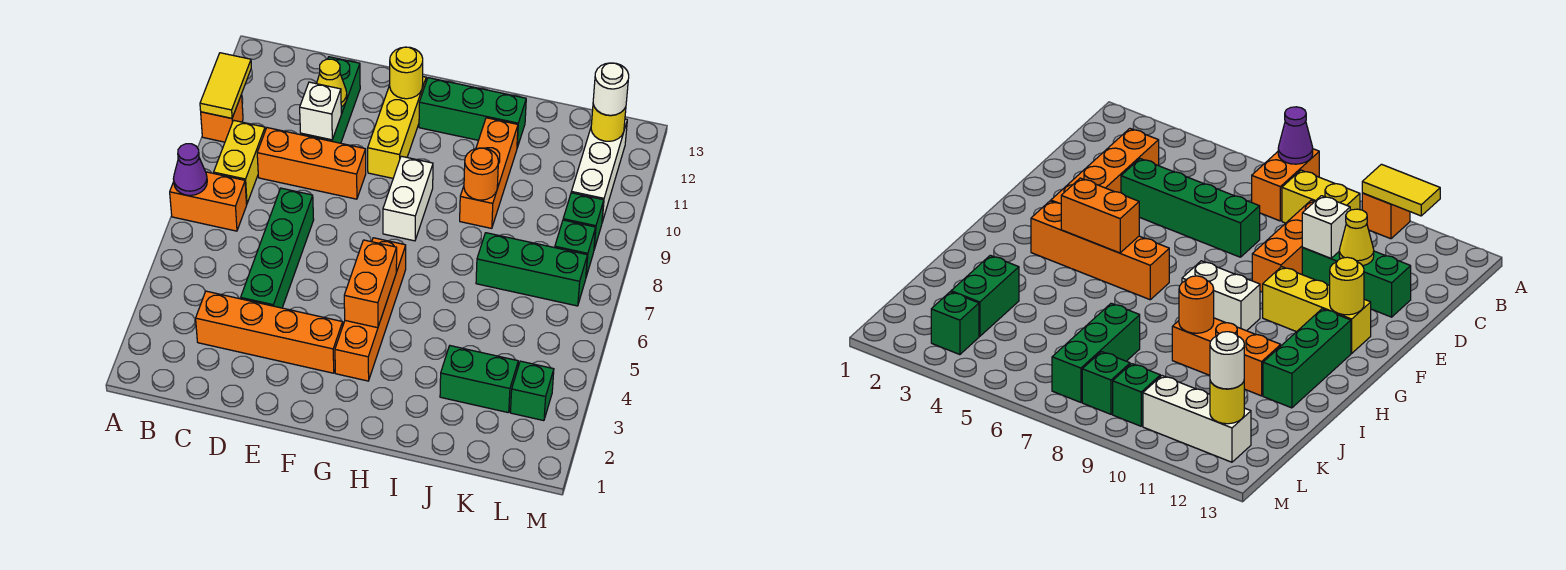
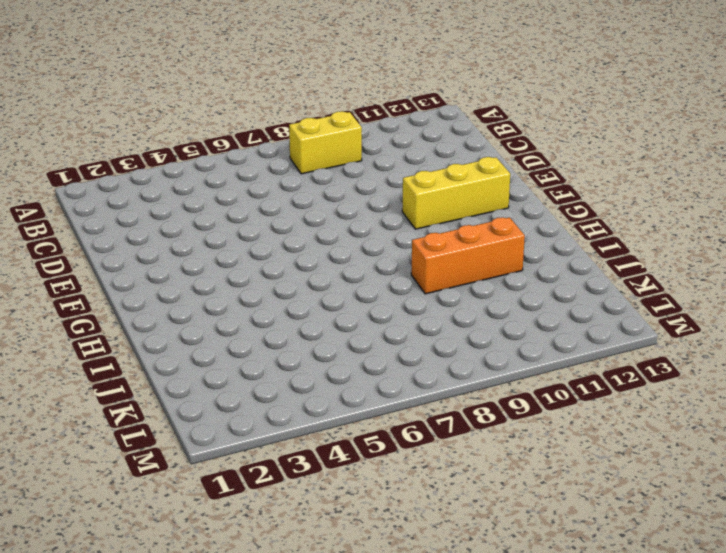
none -> orange brick A7:B7 level 1
none -> orange brick A10 level 1
none -> orange brick C3:F3 level 1

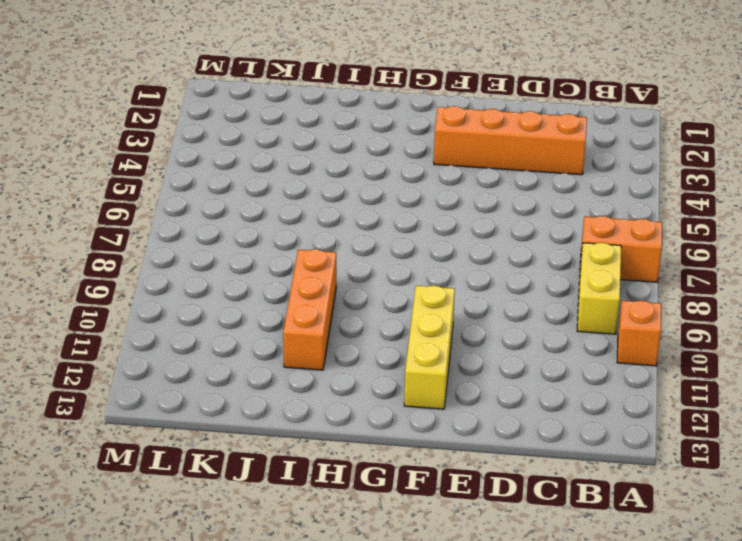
none -> orange brick C9:E9 level 1
none -> green brick D4:D7 level 1
none -> green brick D10:D12 level 1

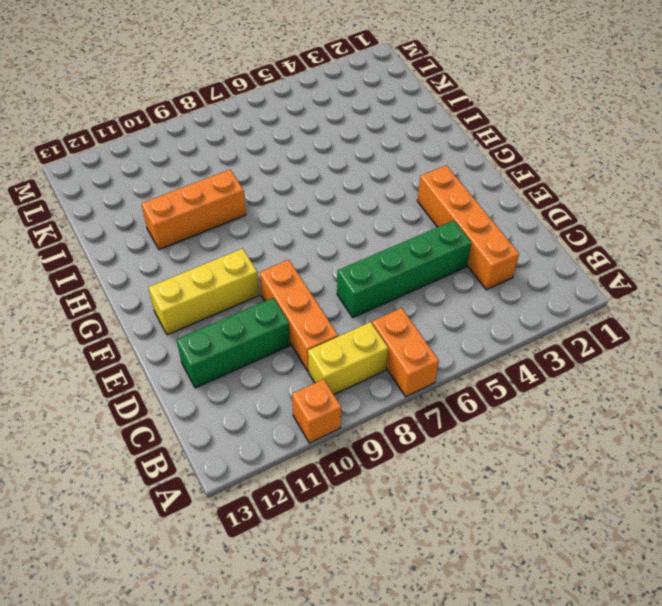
none -> orange brick G3:G6 level 1
none -> white brick G8:G9 level 1
none -> green brick G12:I12 level 1

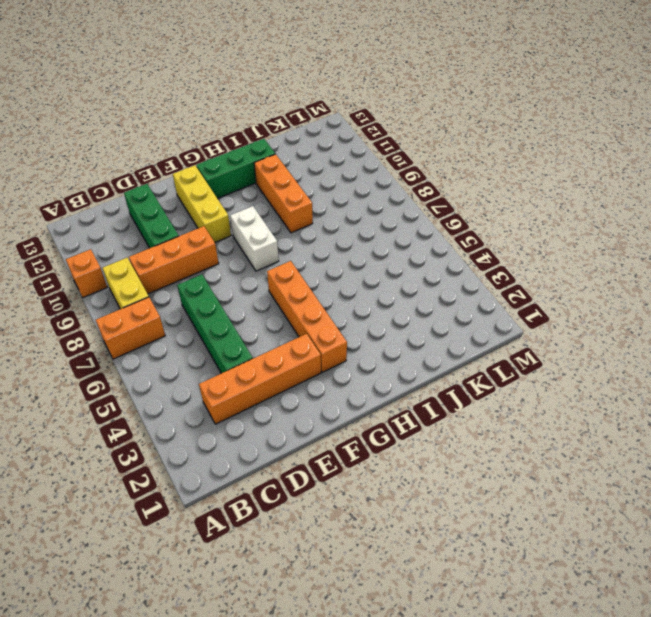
none -> green brick J3:K3 level 1
none -> green brick J7:L7 level 1
none -> green brick L3 level 1

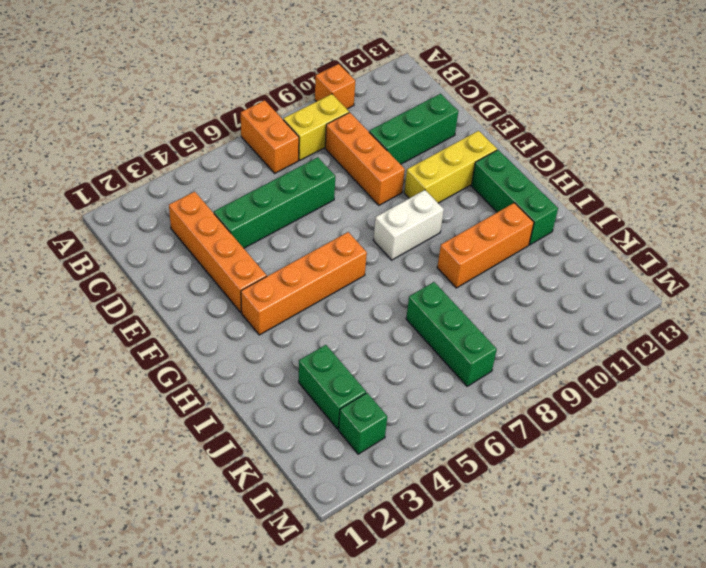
none -> green brick L8 level 1
none -> green brick L9 level 1
none -> white brick L10:L12 level 1

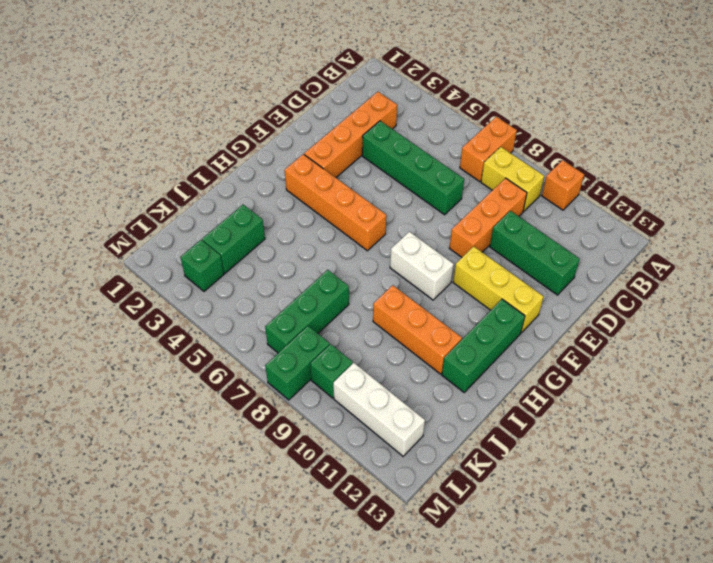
green brick L8:M8 level 1 -> green brick L8 level 1
none -> purple cone A7 level 2
none -> yellow tile A10:A11 level 2
none -> white brick D10 level 2

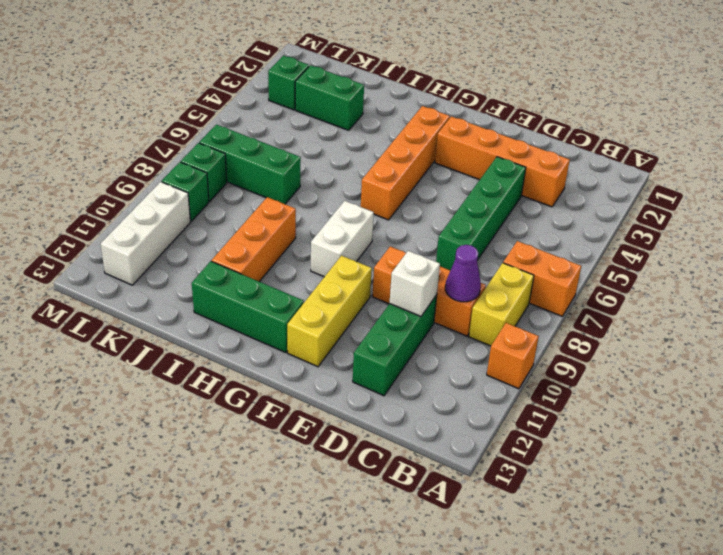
purple cone C9 level 2 -> purple cone A7 level 2
none -> yellow tile A10:A11 level 2
none -> yellow cone D11 level 2
none -> yellow round brick F12 level 2

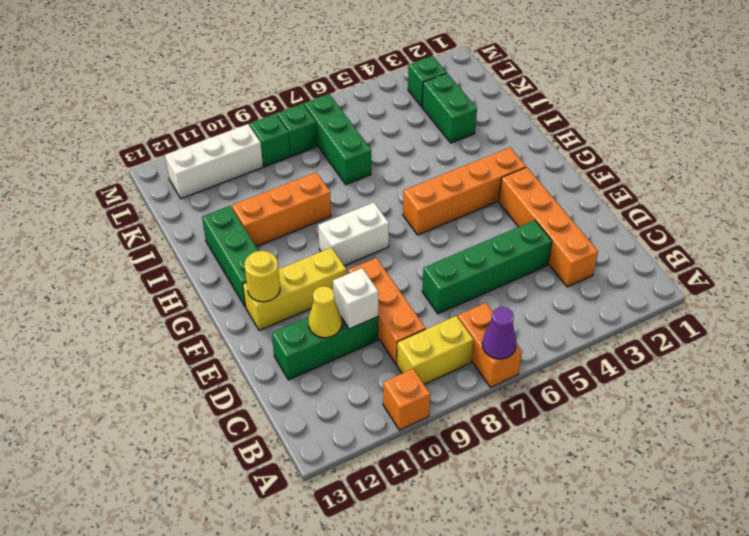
none -> yellow tile A10:A11 level 2
none -> orange brick G4:G5 level 2
none -> orange round brick I9 level 2

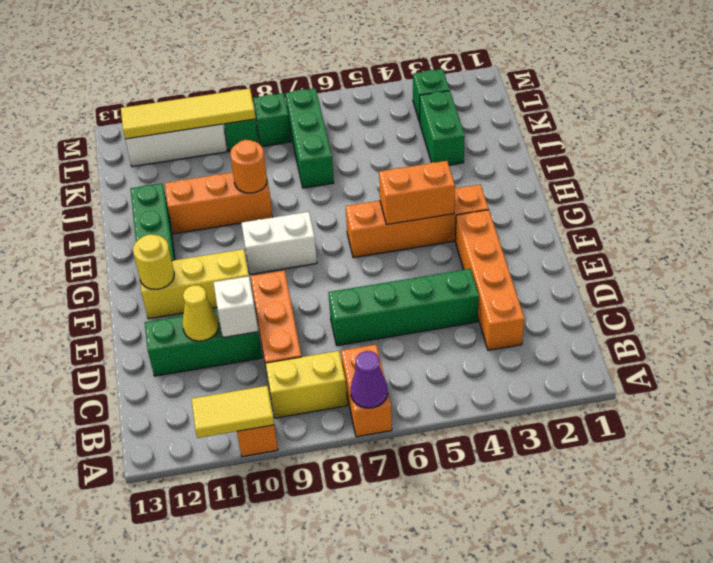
yellow tile L9:L12 level 2 -> yellow round brick L12 level 2
none -> white round brick L12 level 3

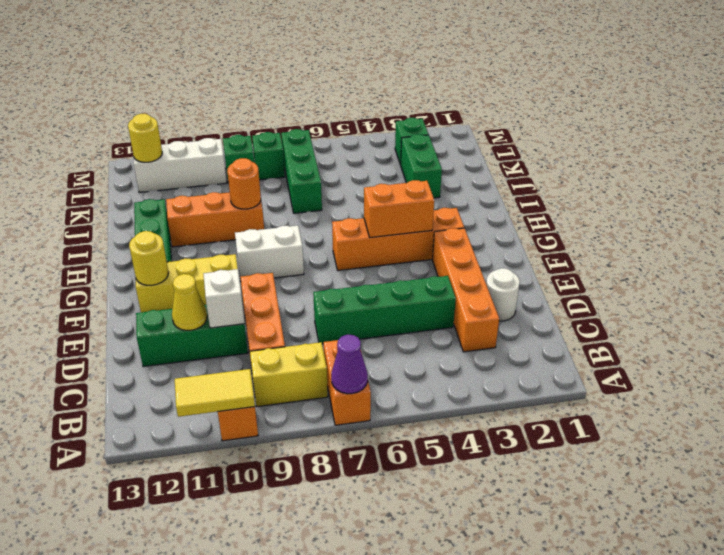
white round brick D2 level 1 -> white round brick L12 level 3

